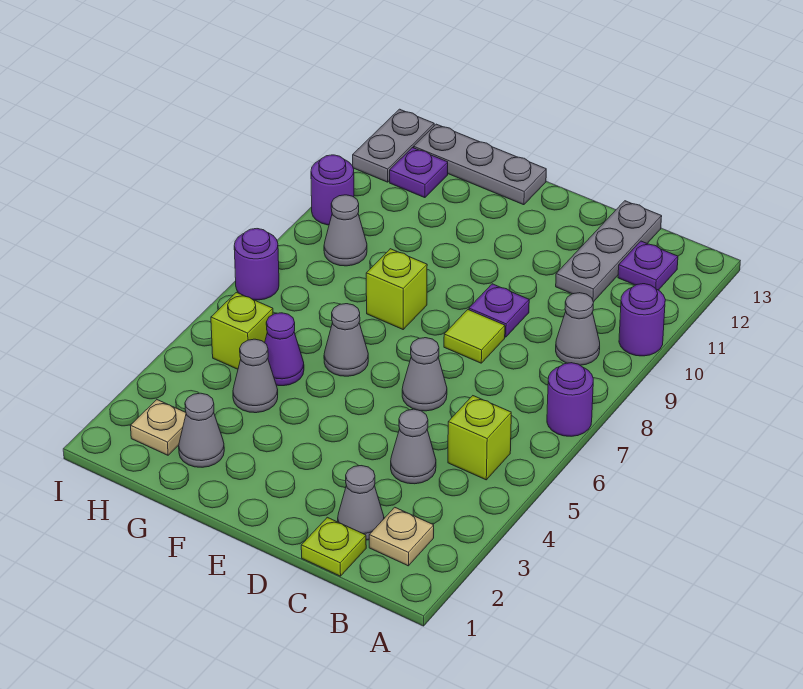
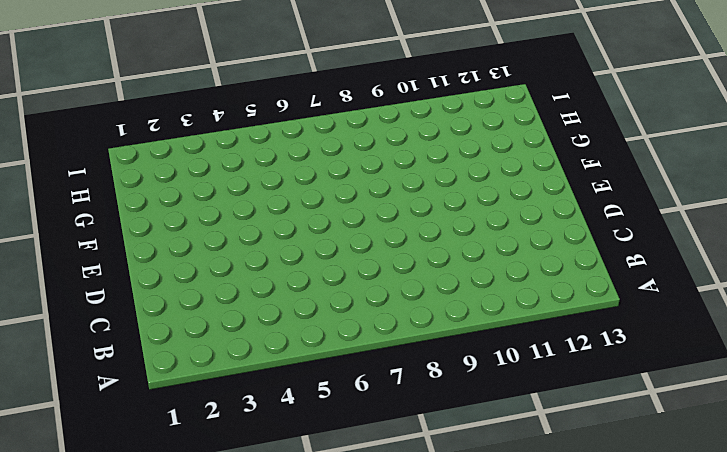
none -> purple round brick A7 level 1
none -> purple round brick A10 level 1
none -> tan plate B2 level 1

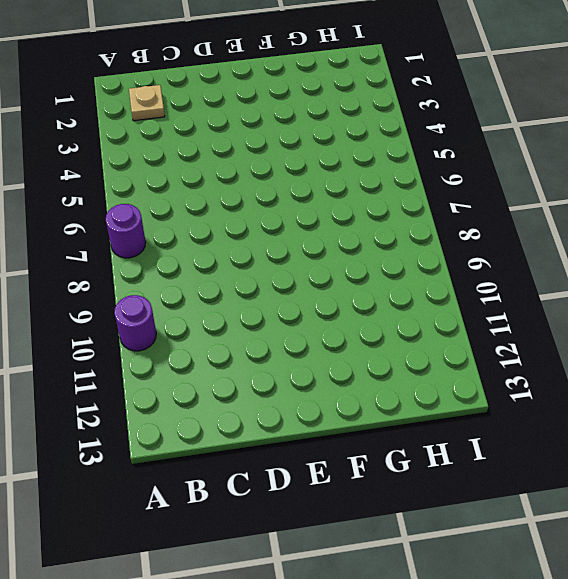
none -> lime brick B5 level 1
none -> grey cone B9 level 1
none -> purple plate B12 level 1

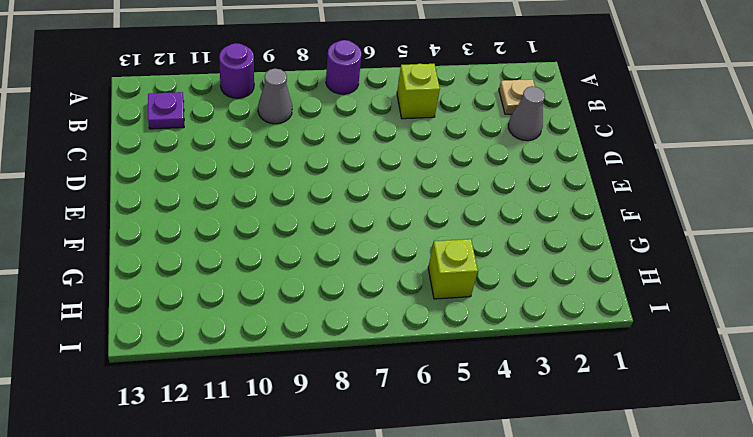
none -> lime plate C1 level 1
none -> grey cone C4 level 1
none -> grey plate C11:C13 level 1

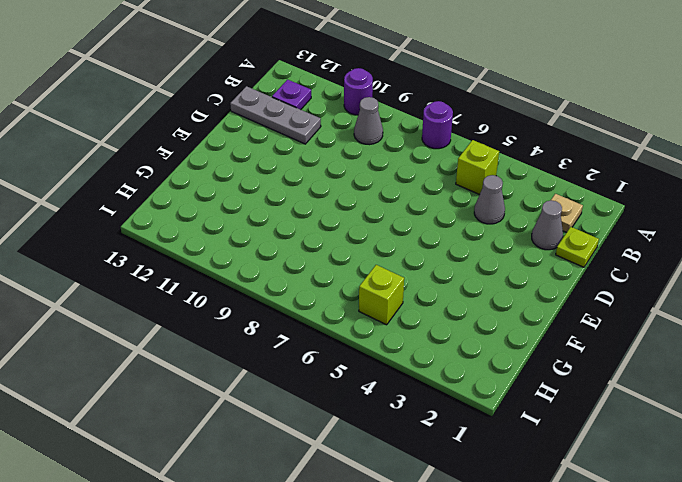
none -> grey cone D6 level 1
none -> lime tile D8 level 1
none -> purple plate D9 level 1

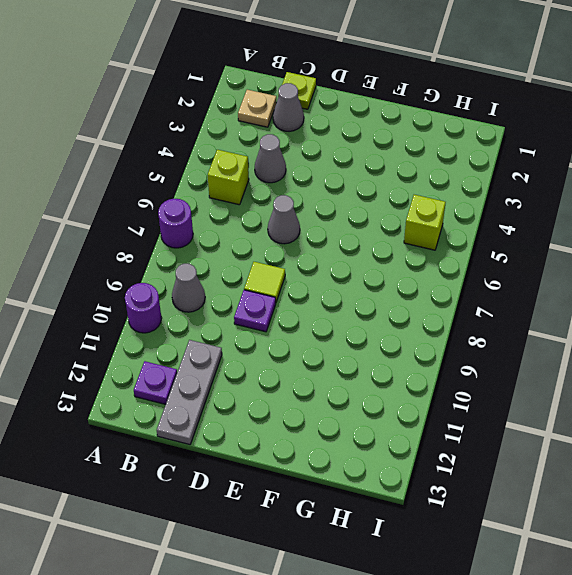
none -> grey cone F6 level 1
none -> lime brick F8 level 1
none -> grey plate F13:H13 level 1

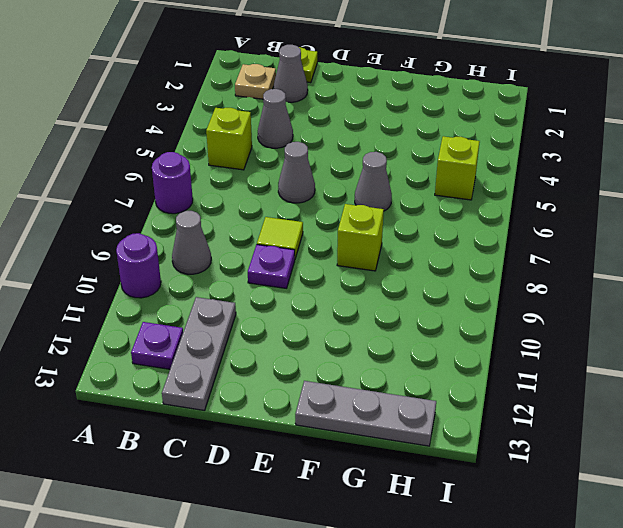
none -> grey cone G2 level 1
none -> grey cone G4 level 1
none -> purple cone G5 level 1

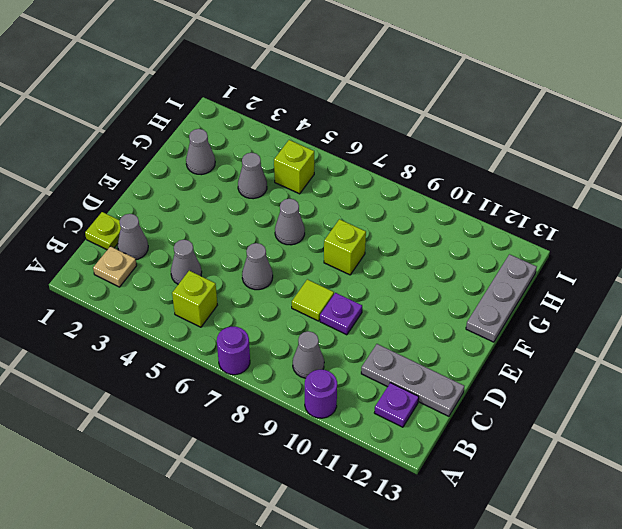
none -> purple cone G5 level 1
none -> tan plate H2 level 1
none -> grey cone H9 level 1

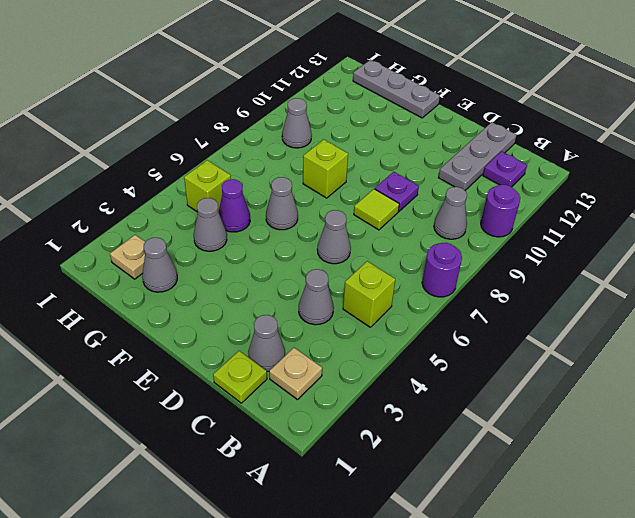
none -> purple plate H12 level 1
none -> purple round brick I7 level 1
none -> purple round brick I10 level 1

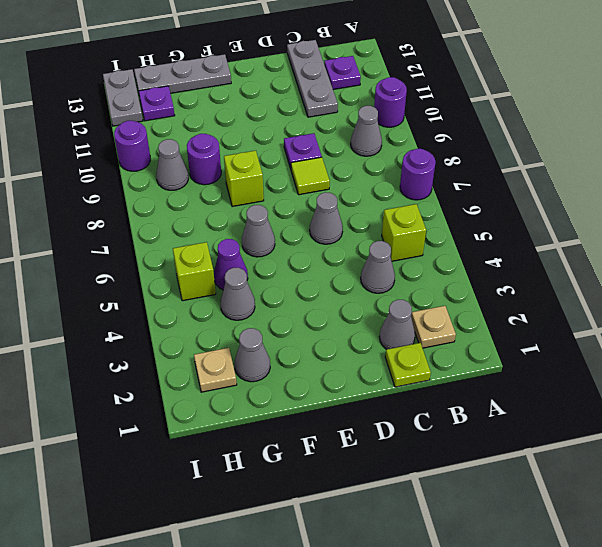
purple round brick G9 level 1 -> purple round brick I7 level 1

